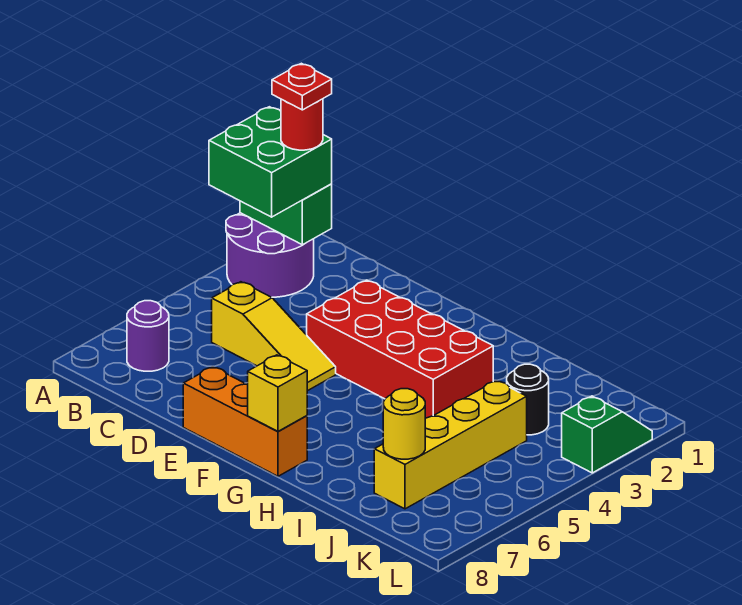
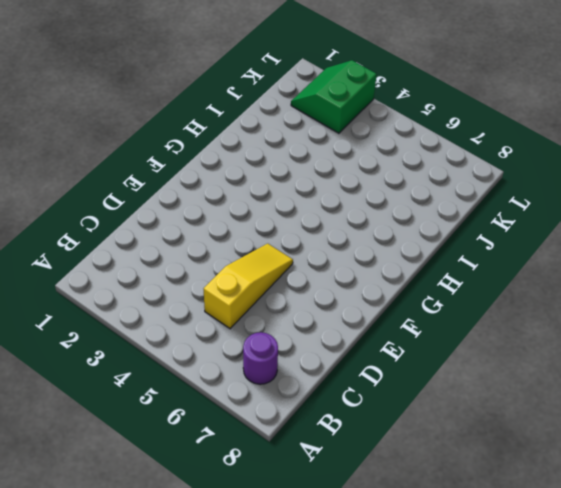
green slope K2:L3 level 1 top 3 -> green slope L2:L3 level 1 top 3
none -> purple round brick A2:B3 level 1
none -> red brick E3:H4 level 1
none -> orange brick E8:G8 level 1

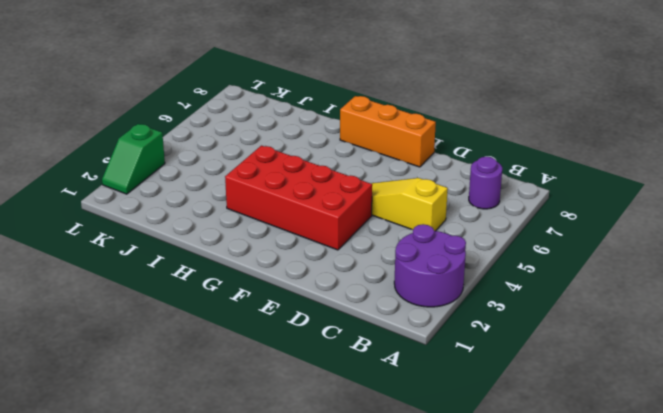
none -> black round brick J3 level 1
none -> yellow brick J4:J7 level 1
none -> green brick A2:B2 level 2

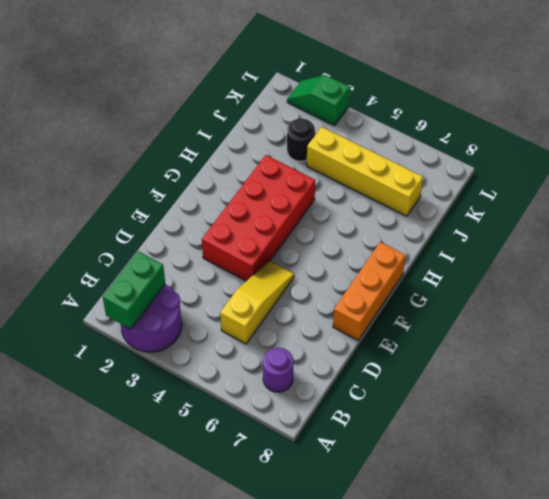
none -> yellow brick G8 level 2
none -> yellow round brick J7 level 2
none -> green brick A2:B3 level 3

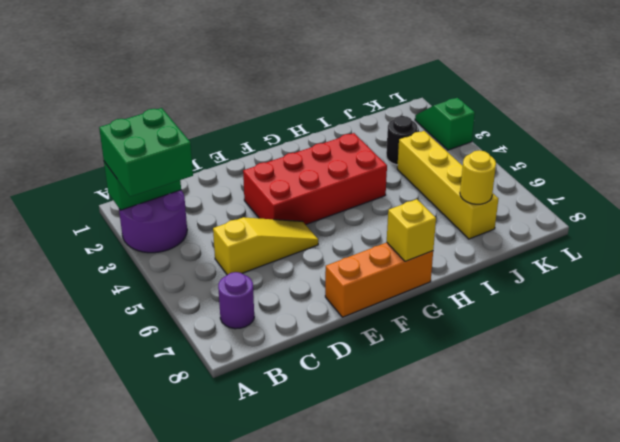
none -> red round brick B2 level 4
none -> red plate B2 level 5

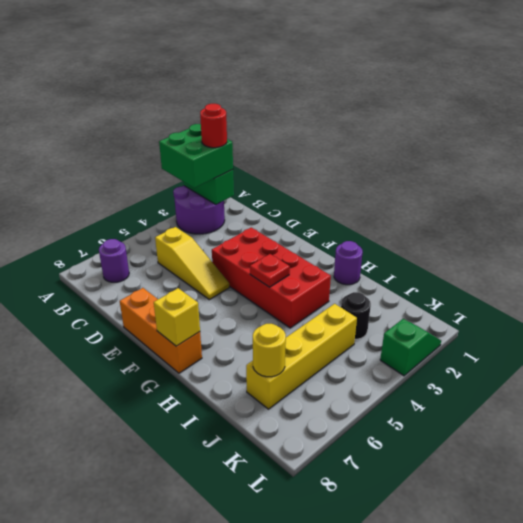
red plate G4 level 2 -> red plate B2 level 5
purple round brick H1 level 1 -> none

